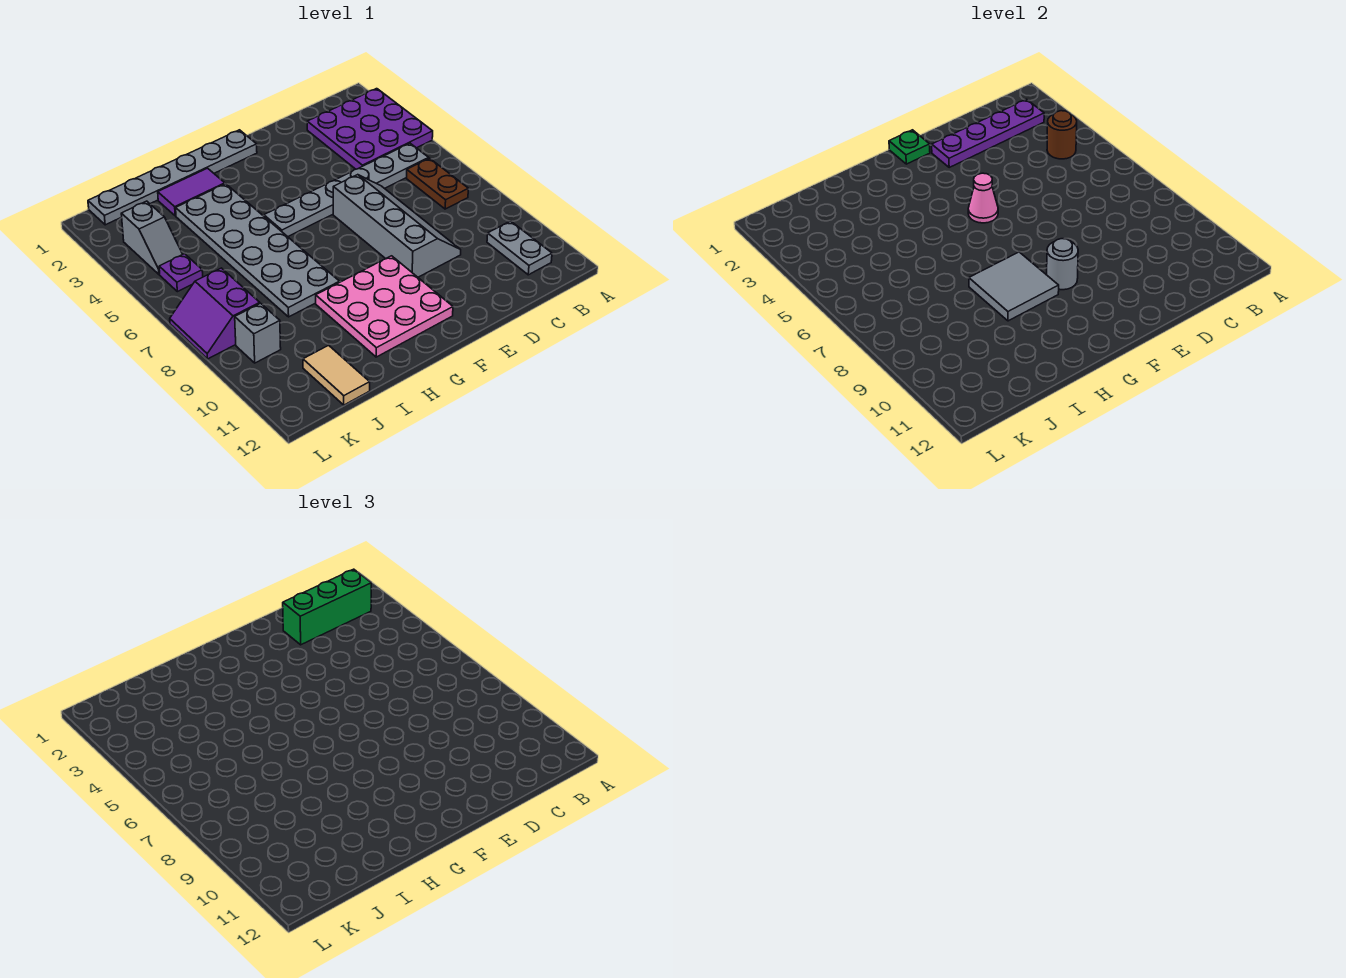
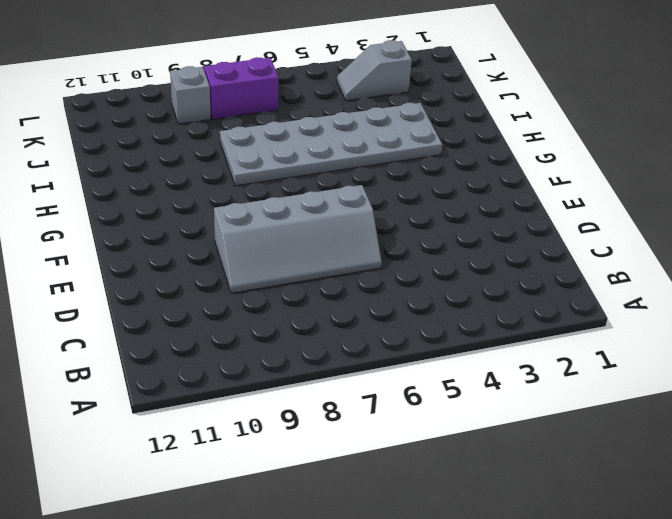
none -> purple plate A2:C4 level 1
none -> grey plate B5:G5 level 1
none -> brown plate B6:B7 level 1

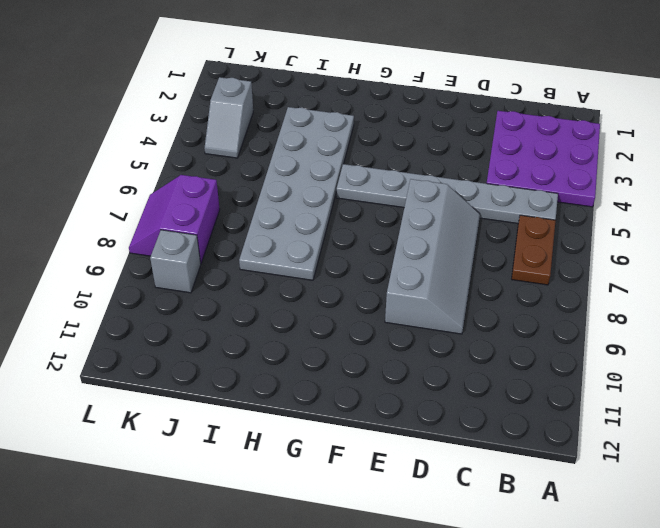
none -> grey plate B10:B11 level 1
none -> grey plate F1:K1 level 1
none -> pink plate F9:H11 level 1

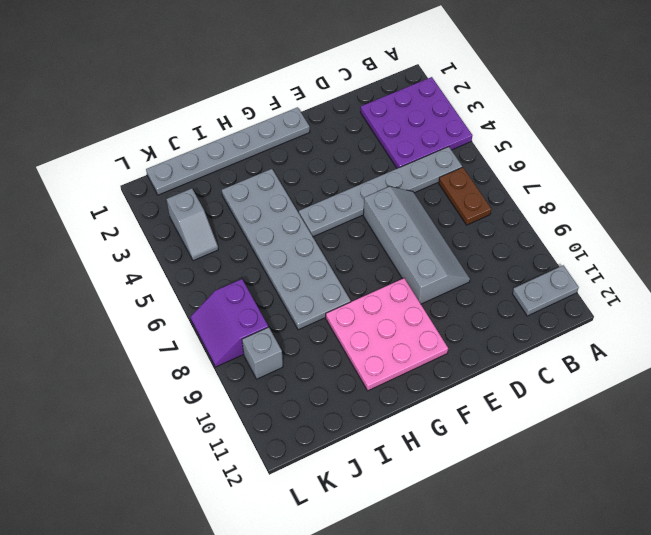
grey plate A11:B11 level 1 -> grey plate B10:B11 level 1
none -> purple tile H2:I2 level 1
none -> tan tile J11:J12 level 1
none -> purple plate K5 level 1

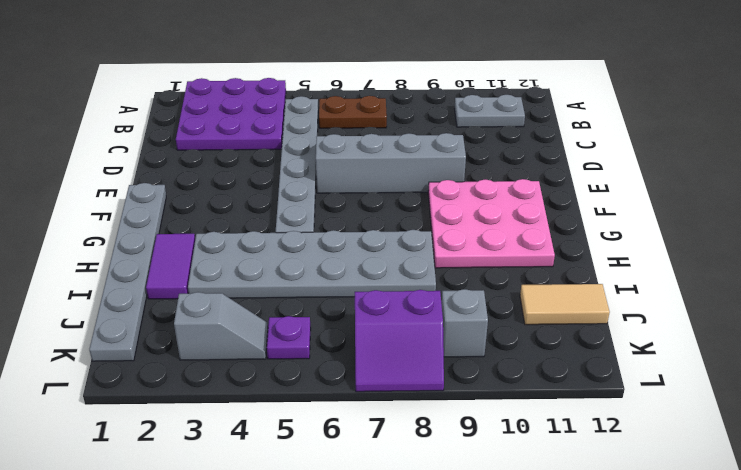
none -> purple plate B2:E2 level 2
none -> brown round brick B4 level 2
none -> green plate F1 level 2

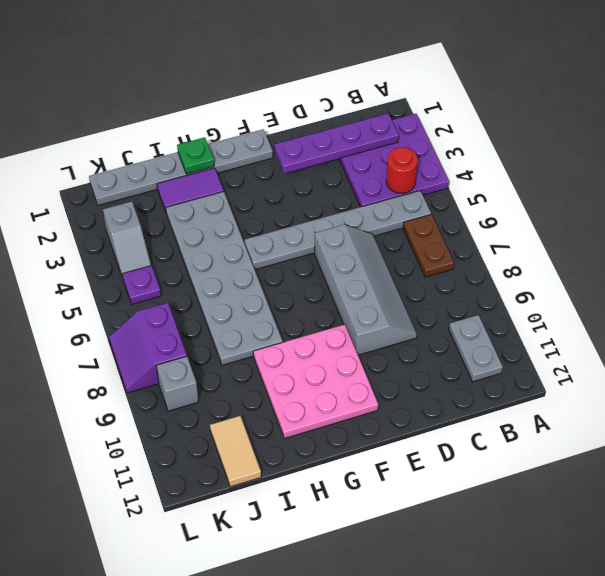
red round brick B4 level 2 -> brown round brick B4 level 2
green plate H1 level 2 -> green plate F1 level 2
none -> pink cone F5 level 2
none -> grey round brick F9 level 2
none -> grey tile G8:H9 level 2

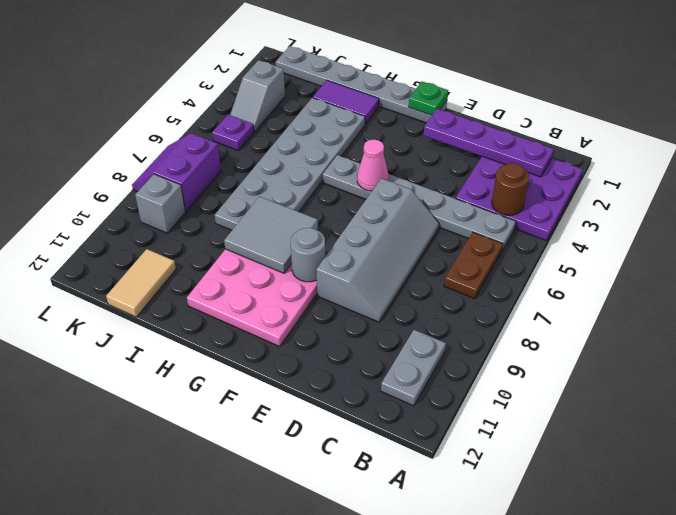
none -> green brick B2:D2 level 3

